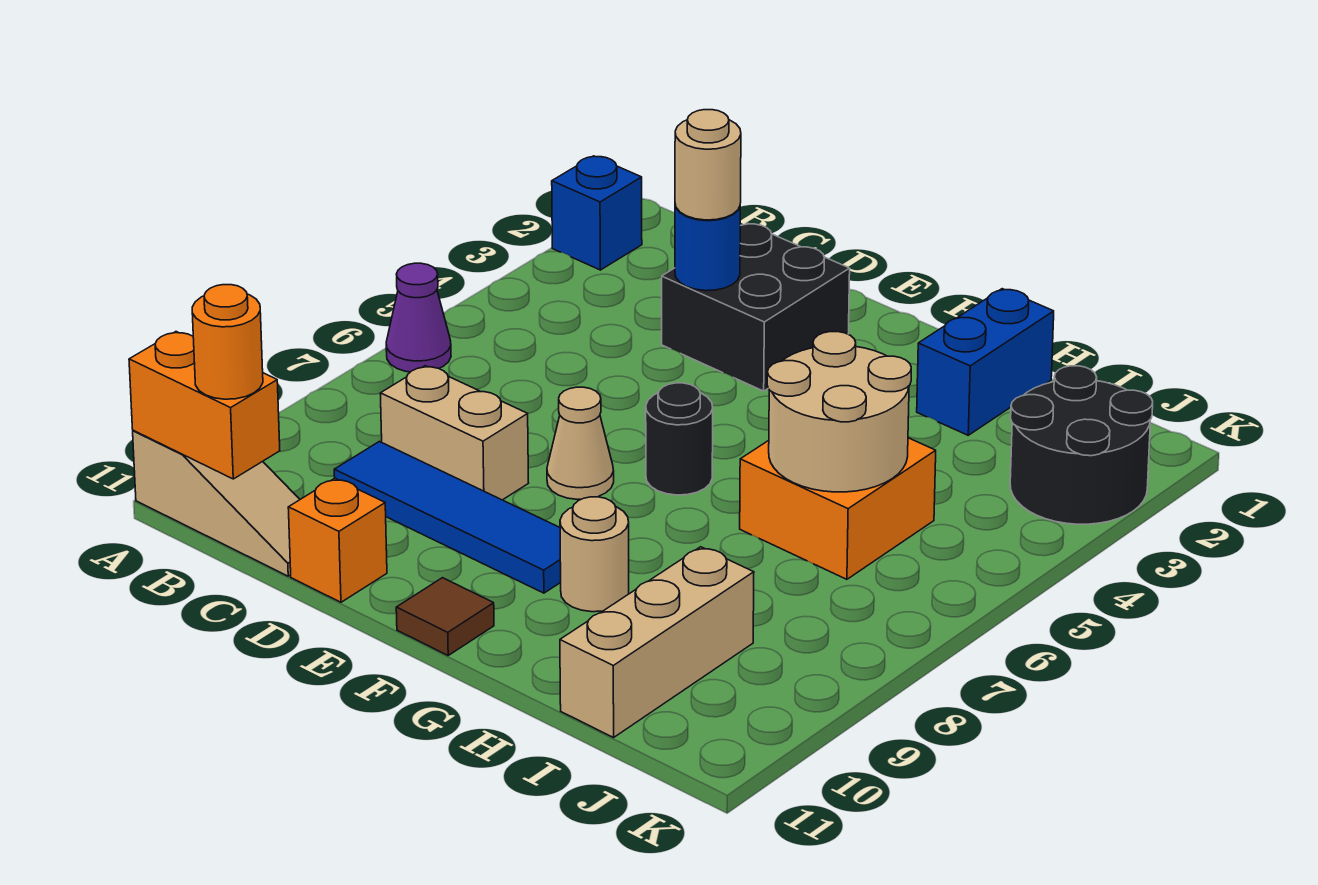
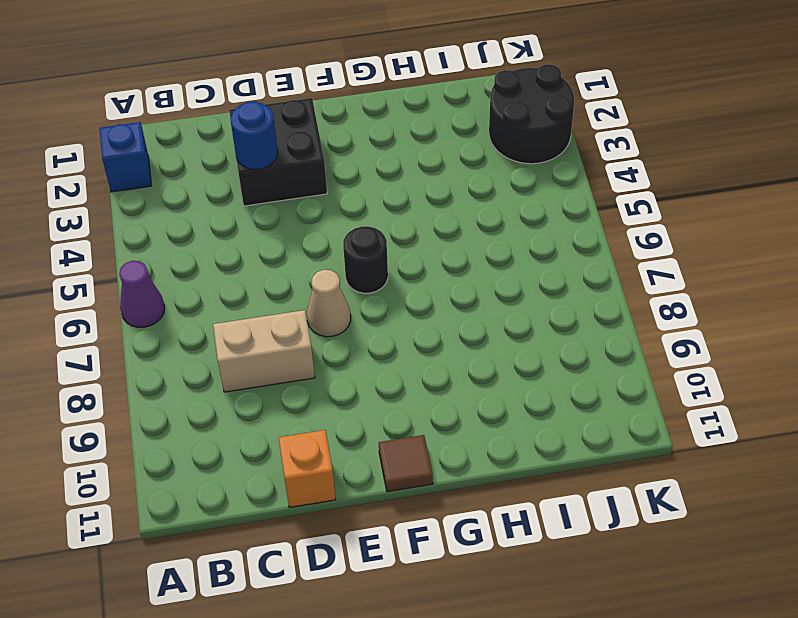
none -> tan slope A11:C11 level 1 top A
none -> blue tile C9:F9 level 1
none -> tan round brick G9 level 1

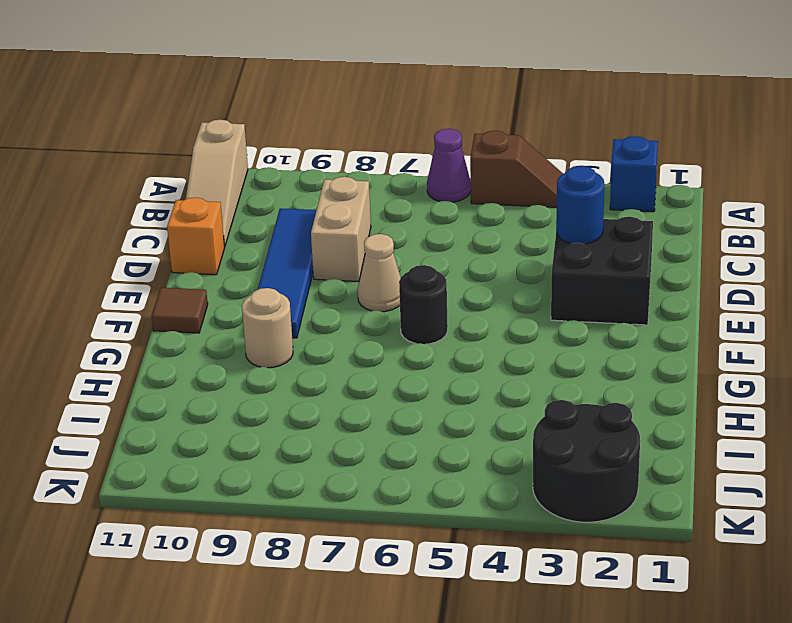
brown slope A4:A5 level 1 top 5 -> none
none -> blue brick H1:H2 level 1
none -> orange brick H5:I6 level 1
none -> tan brick I9:I11 level 1

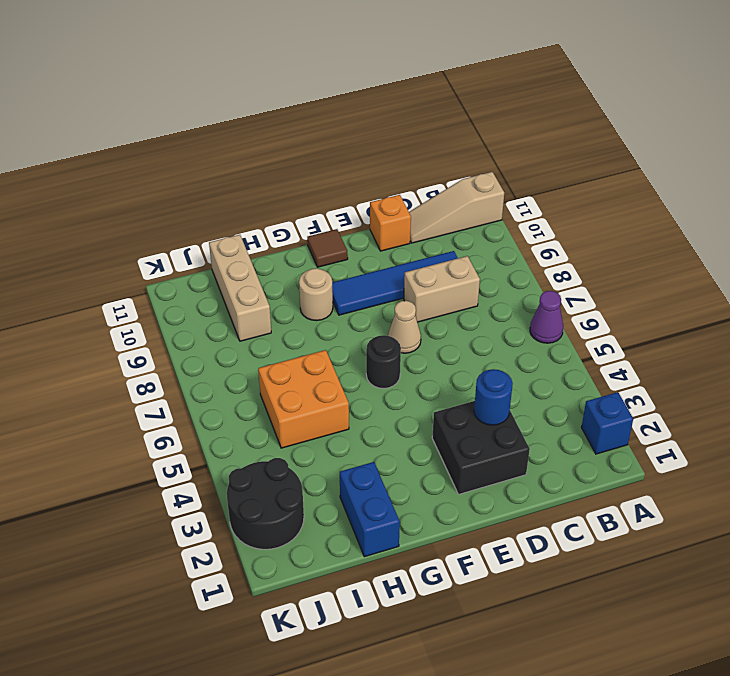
none -> orange brick A11:B11 level 2
none -> tan round brick H5:I6 level 2
none -> orange round brick B11 level 3

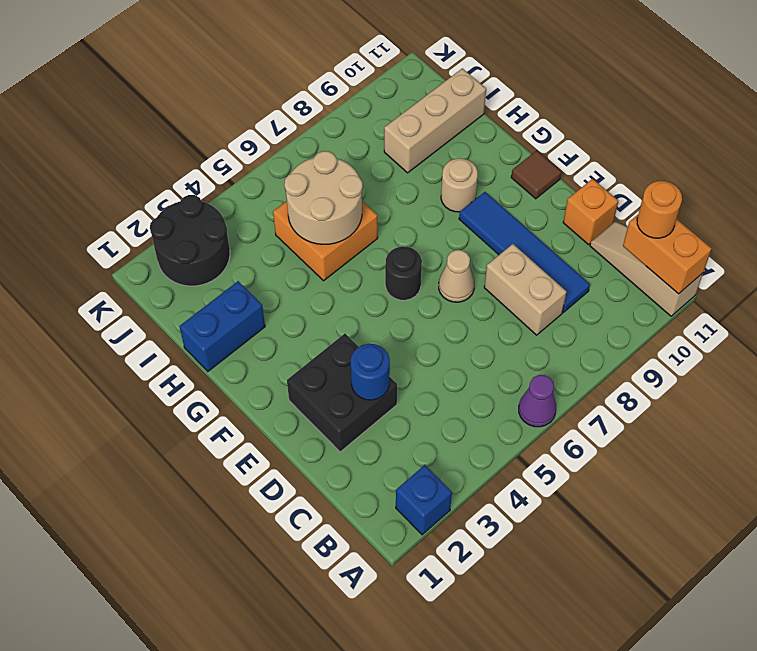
none -> tan round brick D3 level 3

